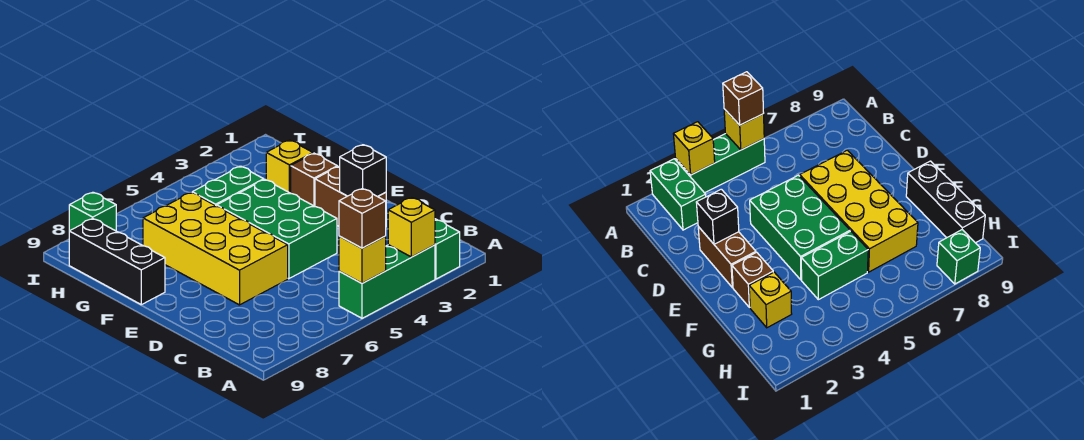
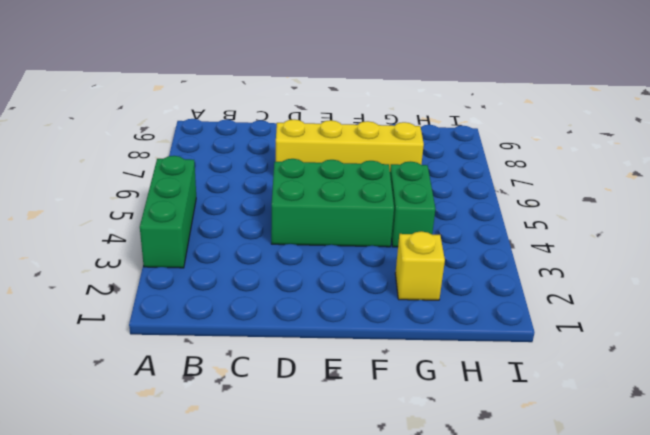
yellow brick D7:G7 level 1 -> yellow brick D6:G7 level 1
none -> green brick A2:B2 level 1
none -> brown brick D2:E2 level 1
none -> brown brick F2 level 1

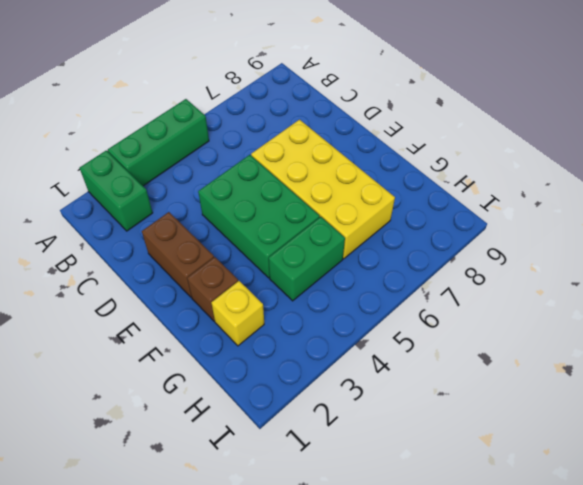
none -> black brick F9:H9 level 1
none -> green brick I8 level 1
none -> yellow brick A3 level 2

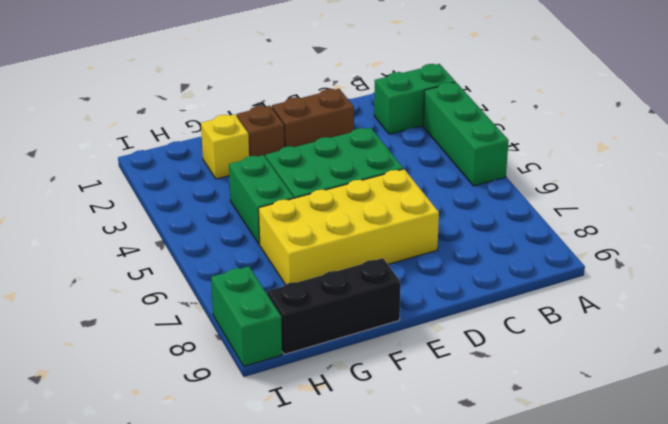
green brick I8:I9 level 1 -> green brick I8 level 1
none -> yellow brick A3 level 2
none -> yellow brick A5 level 2
none -> black brick D2 level 2

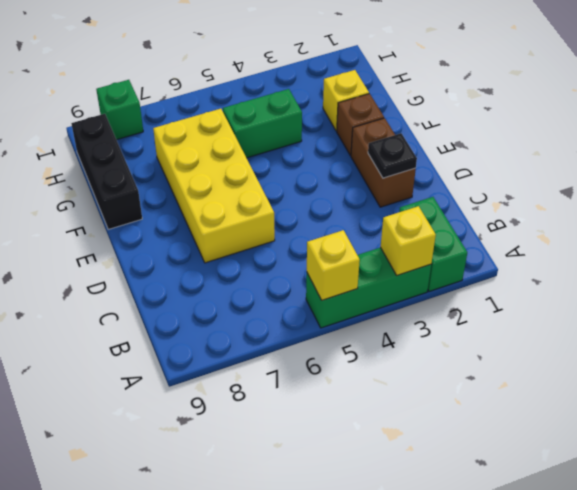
black plate D2 level 2 -> black brick D2 level 2
none -> green brick D4:F5 level 1
none -> brown brick A5 level 3

